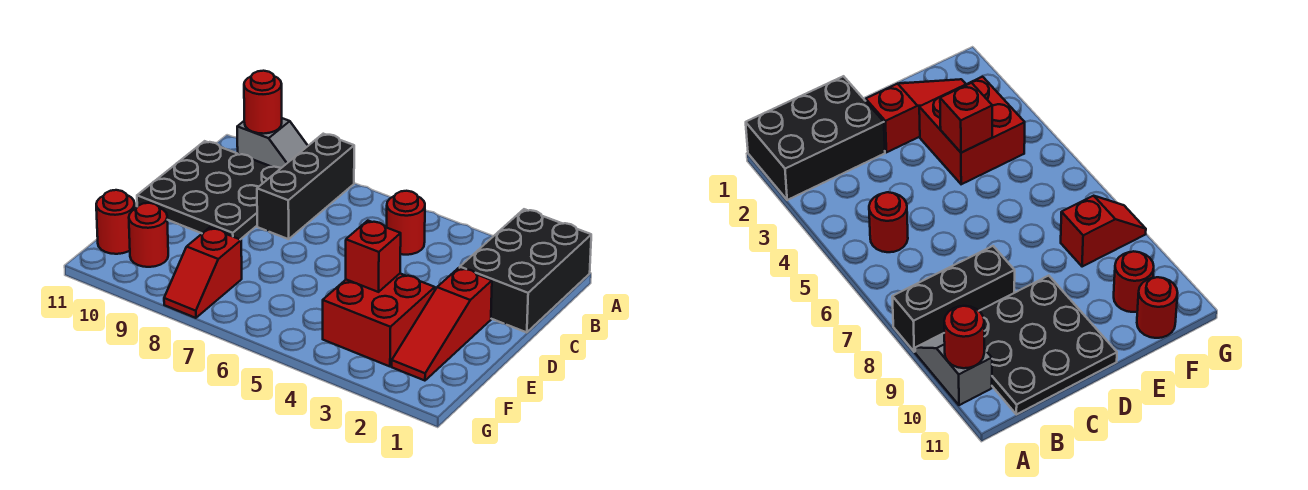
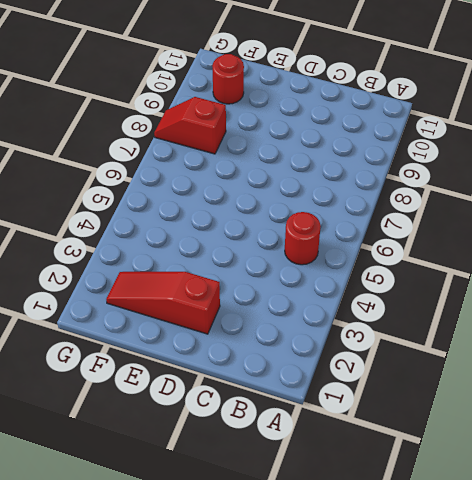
none -> black brick A1:C2 level 1
none -> black brick A8:C8 level 1
none -> grey slope A9:A10 level 1 top 10

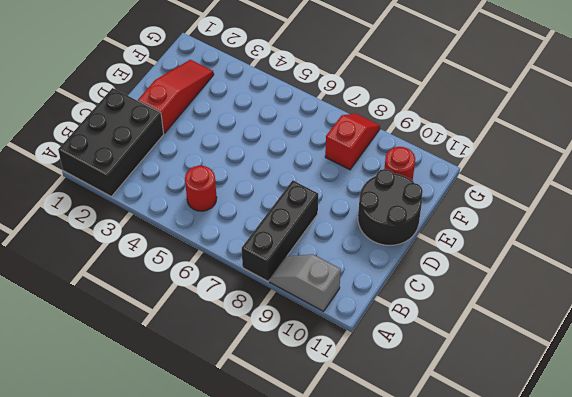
black round brick D10:E11 level 1 -> black plate B9:D11 level 1
none -> red brick E3:F4 level 1
none -> red round brick F11 level 1
none -> red round brick A10 level 2

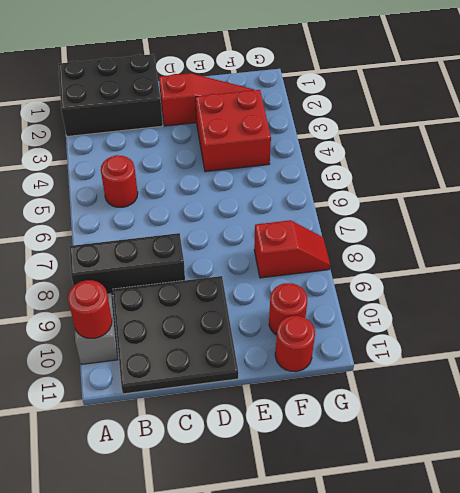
none -> red brick E4 level 2

